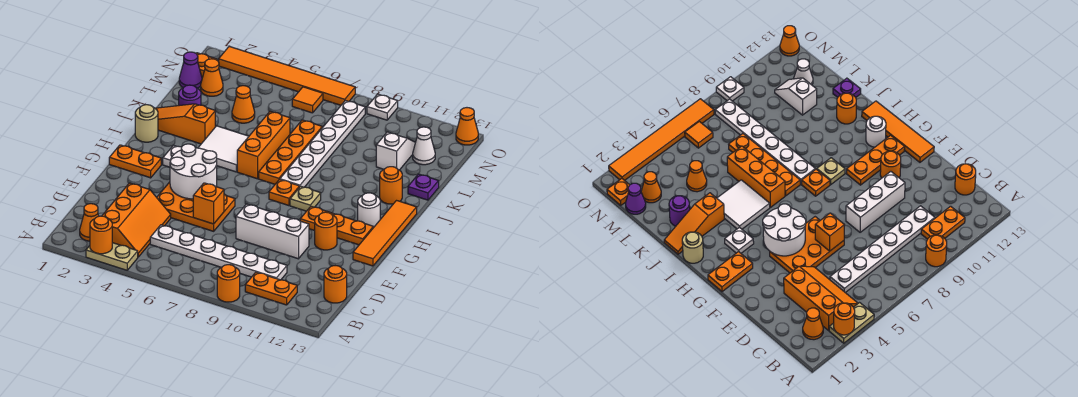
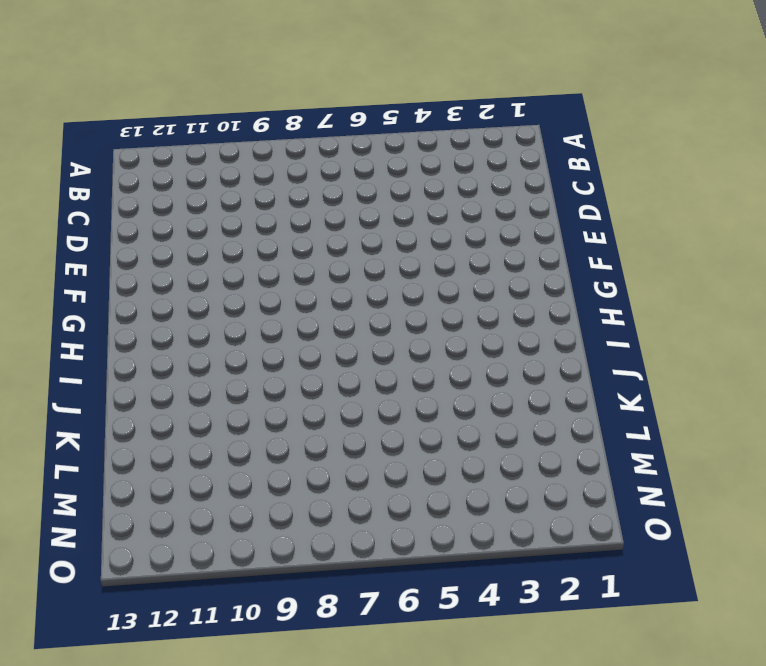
none -> tan plate A3:A4 level 1
none -> orange round brick A9 level 1
none -> orange cone B2 level 1
none -> orange slope B3:D4 level 1 top 3

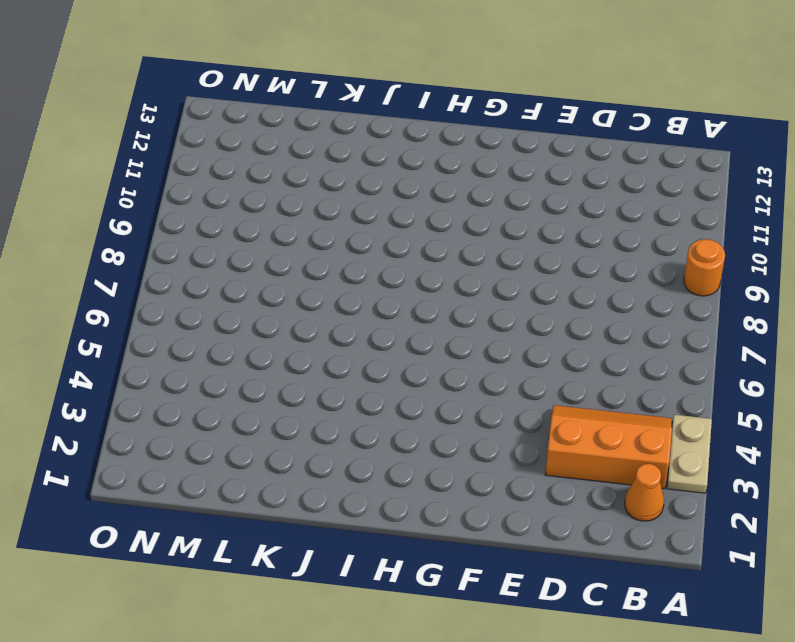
none -> orange plate B10:B11 level 1
none -> white plate C5:C10 level 1
none -> orange round brick C13 level 1
none -> orange plate E4:F6 level 1

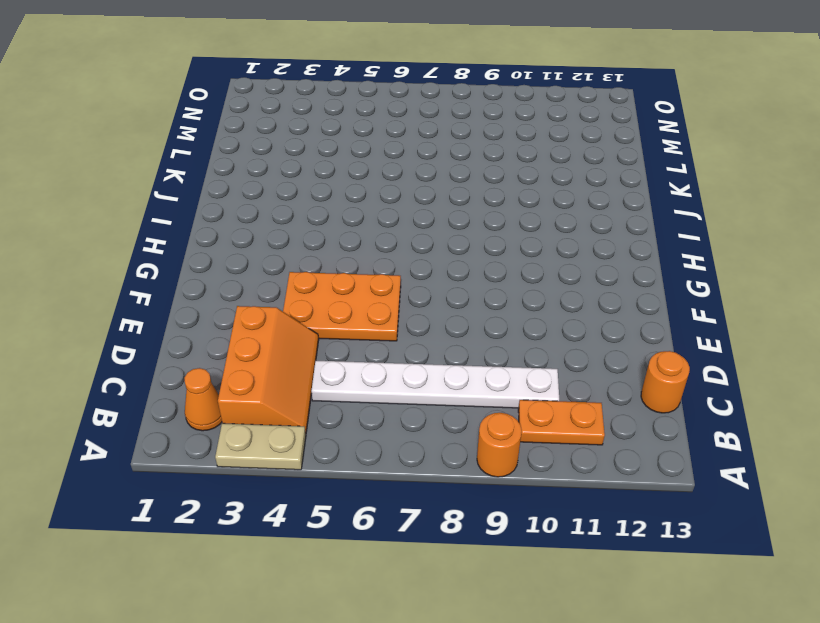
none -> white brick E8:E10 level 1
none -> orange round brick F11 level 1
none -> orange tile F13:I13 level 1
none -> orange plate G1:G2 level 1

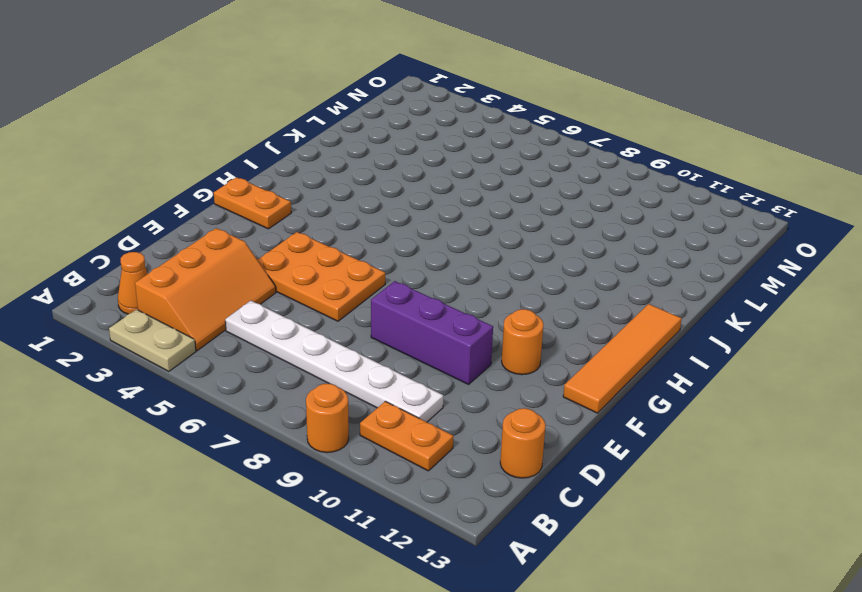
purple brick E8:E10 level 1 -> white brick E8:E10 level 1
none -> orange plate G10:G12 level 1
none -> white plate H3 level 1
none -> orange plate H8 level 1
none -> tan plate H9 level 1

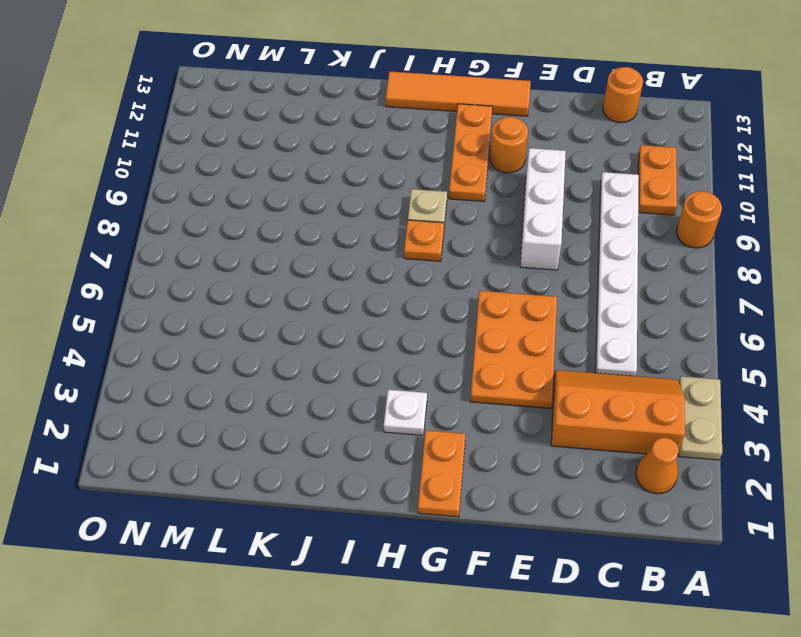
none -> white round brick H12 level 1
none -> tan round brick I1 level 1
none -> white tile I4:J5 level 1
none -> orange brick I6:K6 level 1

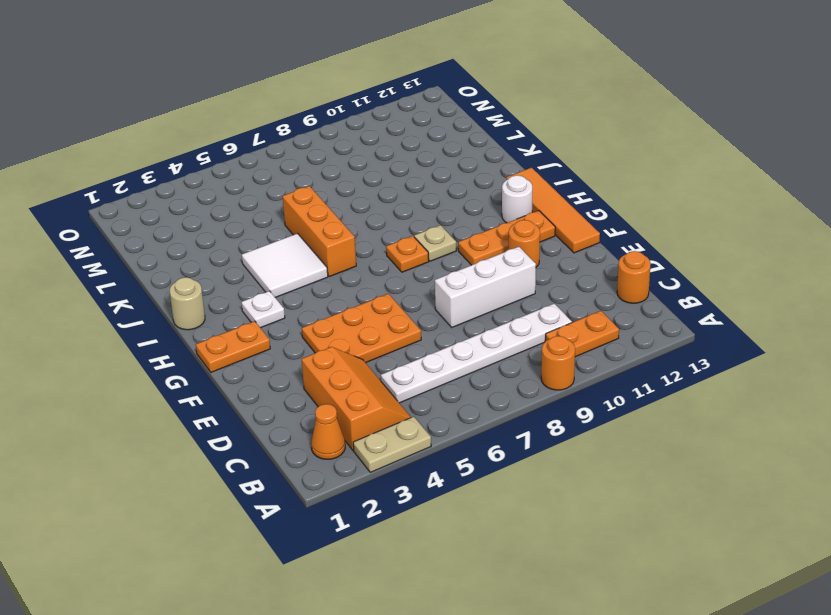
none -> orange plate I7:L7 level 1
none -> white plate I8:N8 level 1
none -> orange slope J1:J3 level 1 top 3
none -> orange round brick J12 level 1

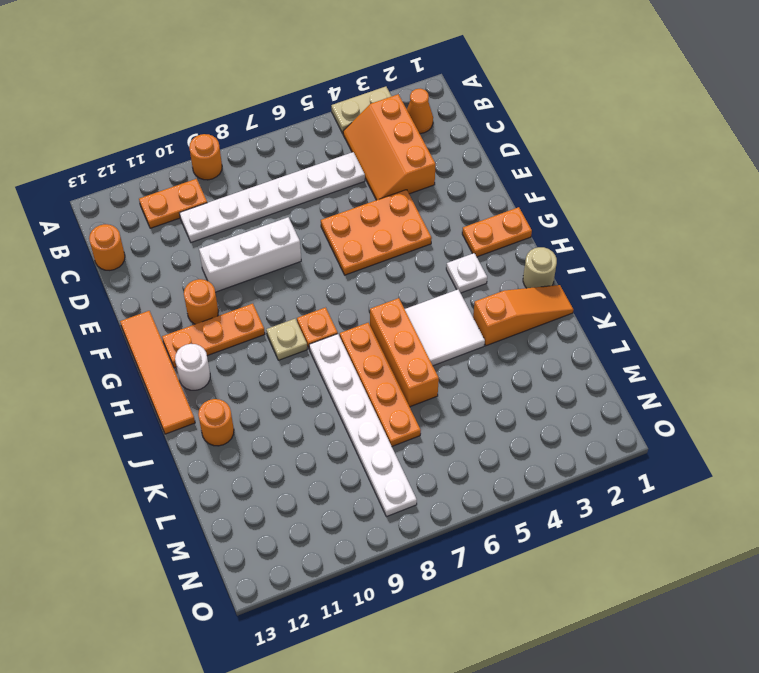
none -> purple round brick K2 level 1
none -> purple plate K13 level 1
none -> orange cone L4 level 1
none -> white slope L11:M11 level 1 top L

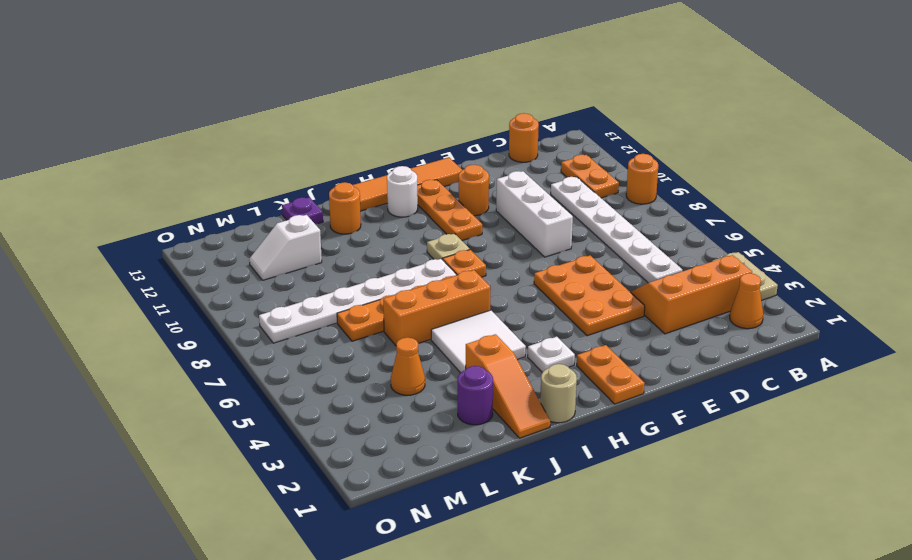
none -> purple cone M1 level 1
none -> orange cone M2 level 1
none -> white cone M12 level 1
none -> orange plate N1 level 1

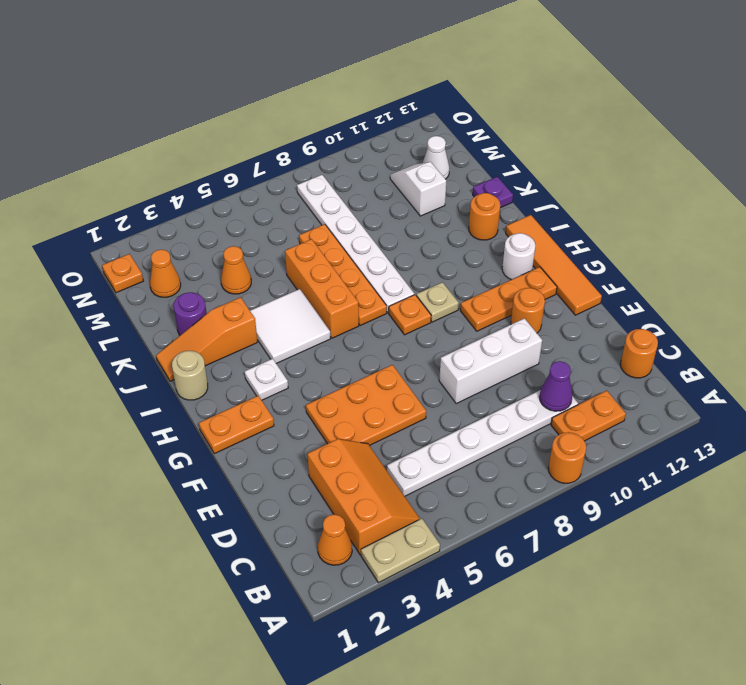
purple cone C10 level 2 -> purple cone M1 level 1
none -> orange tile N6 level 1
none -> orange tile O2:O7 level 1
none -> white plate O9 level 1
none -> orange cone O13 level 1

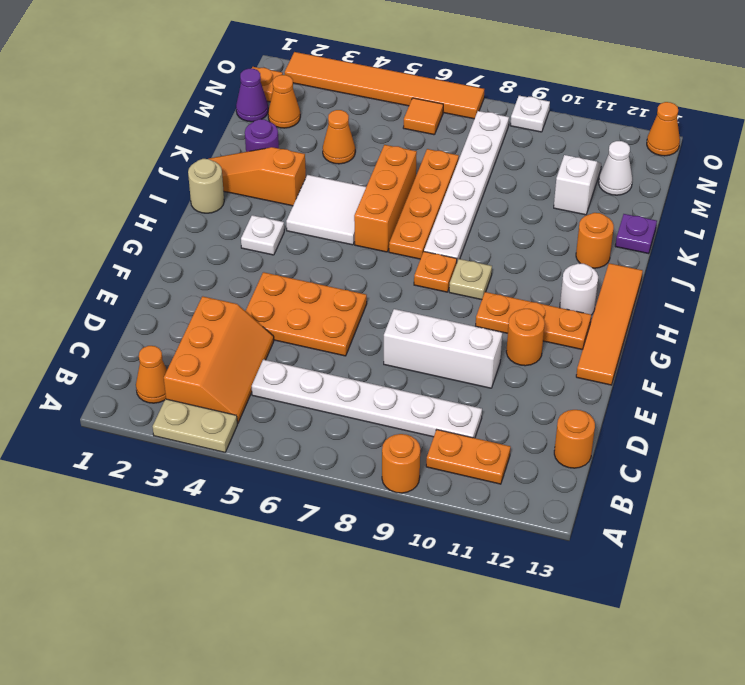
none -> orange plate G1:G2 level 1
none -> orange round brick A3 level 2
none -> orange brick E6 level 2
none -> white round brick F4:G5 level 2

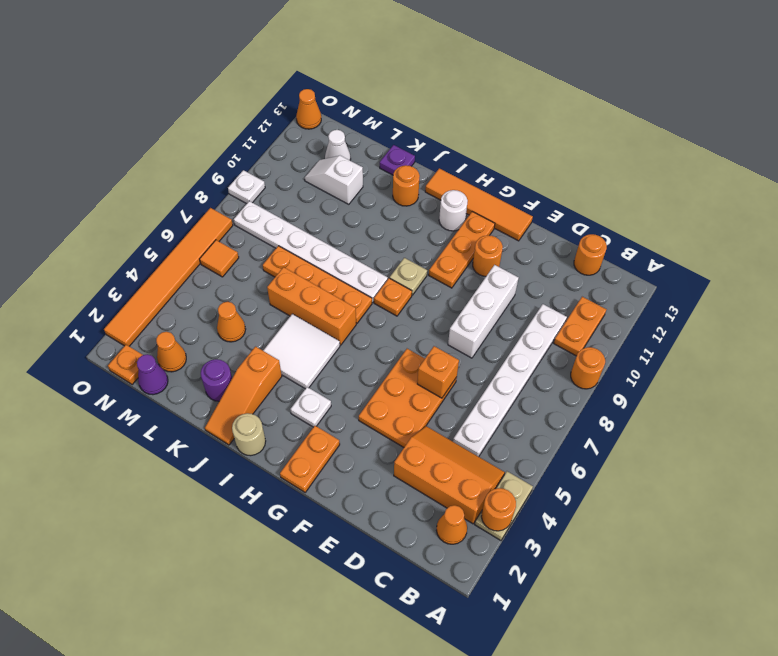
none -> white round brick F4:G5 level 2

